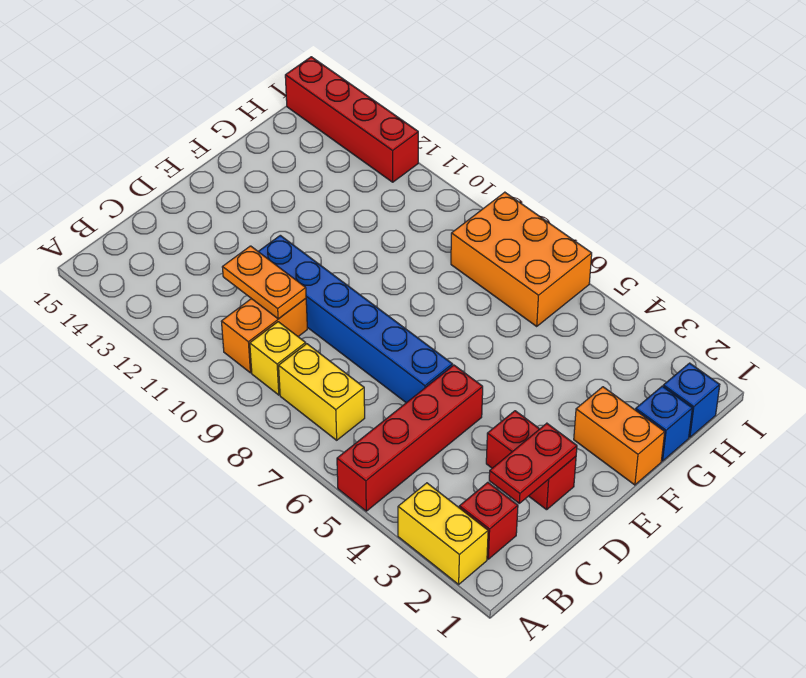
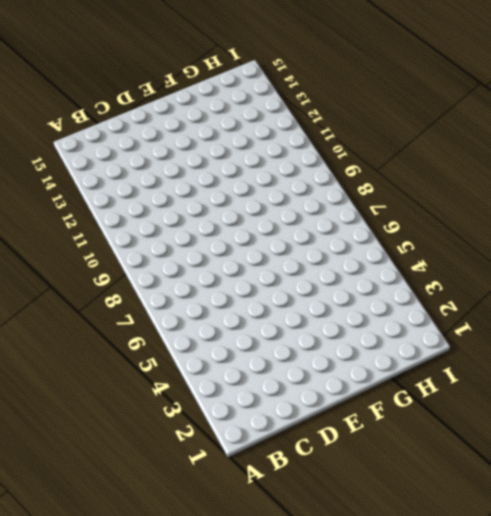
none -> yellow brick A2:A3 level 1
none -> red brick A5:D5 level 1
none -> red brick B2 level 1

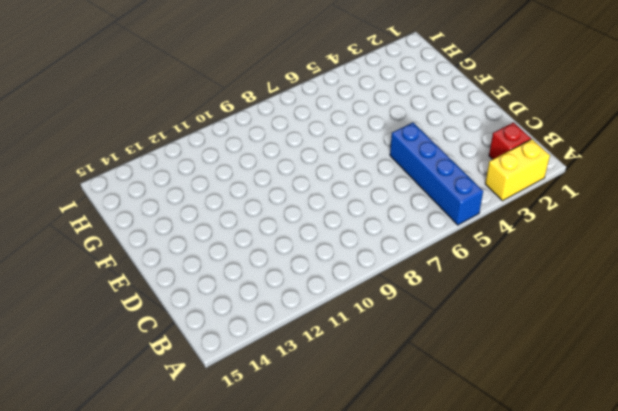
blue brick A5:D5 level 1 -> red brick A5:D5 level 1
none -> yellow brick B7:B8 level 1
none -> yellow brick B9 level 1
none -> orange brick B10:C10 level 1

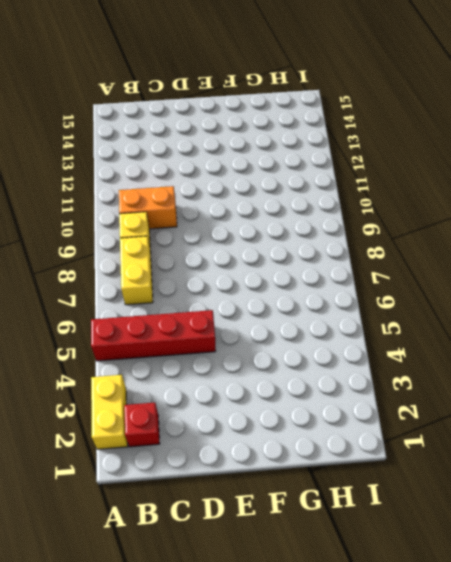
none -> red brick D2:D3 level 1
none -> blue brick D6:D11 level 1
none -> orange brick F1:F2 level 1

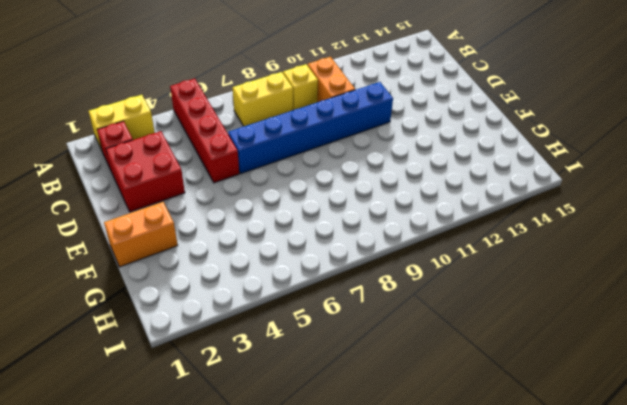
red brick C2:D3 level 1 -> red brick D2:D3 level 1
none -> blue brick G1 level 1
none -> blue brick H1 level 1
none -> orange brick H6:I8 level 1

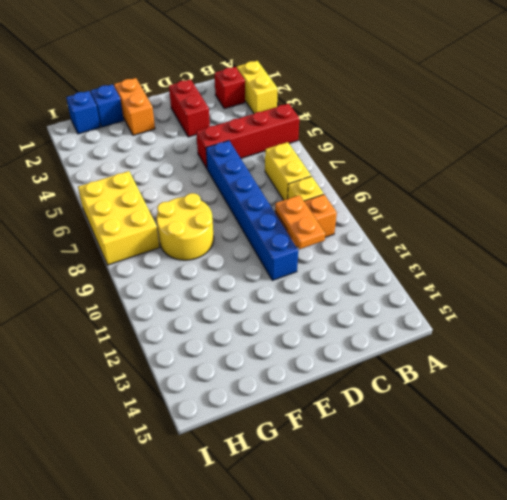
yellow round brick F8:G9 level 1 -> none
yellow brick H6:I8 level 1 -> orange brick H6:I8 level 1
none -> red brick I12:I15 level 1
none -> red plate C2:D2 level 2

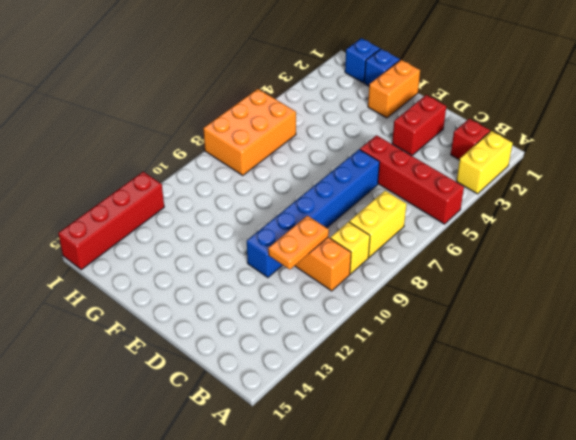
none -> red plate C2:D2 level 2

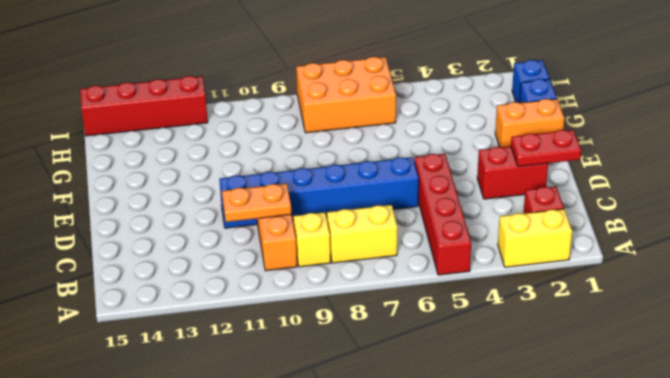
red plate D1:D2 level 2 -> red plate C2:D2 level 2

